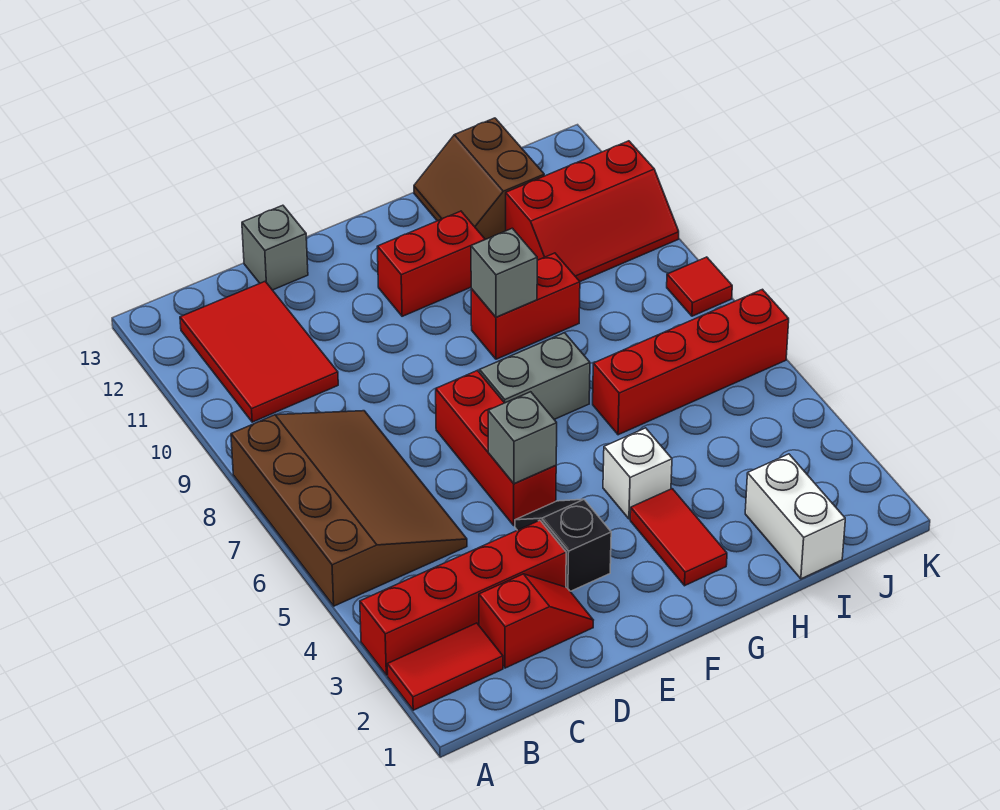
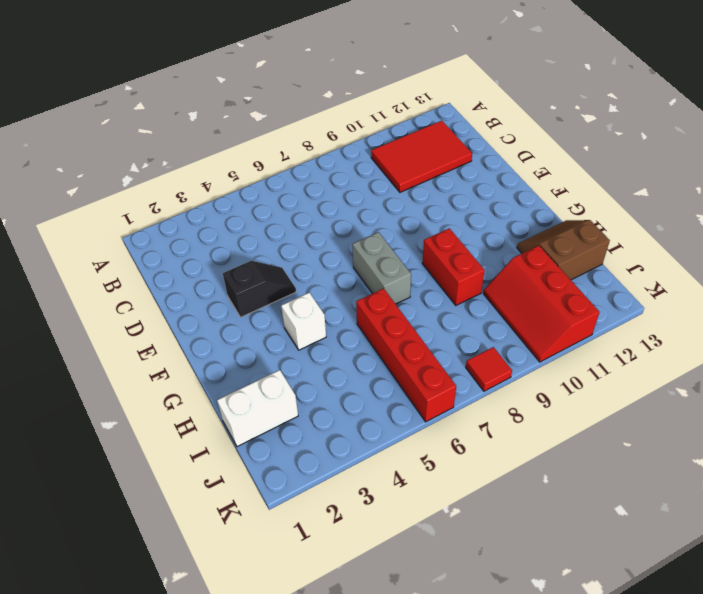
none -> red tile A2:B2 level 1
none -> red brick A3:D3 level 1
none -> brown slope A5:C8 level 1 top A

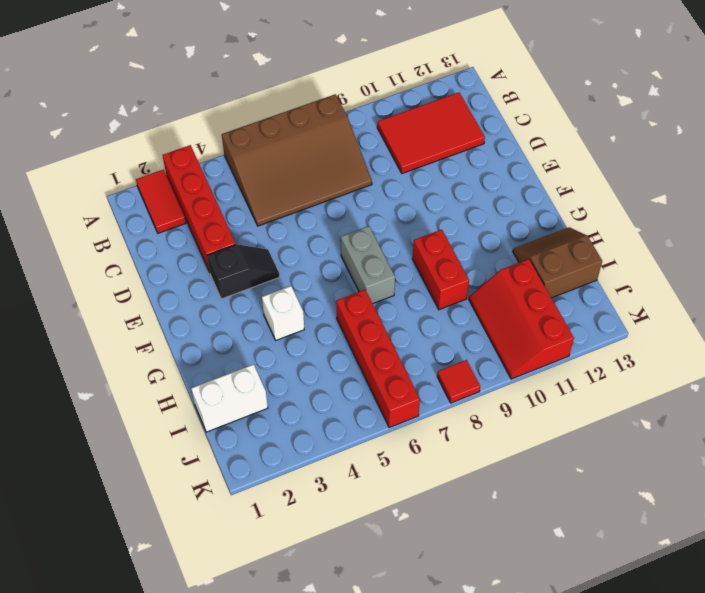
none -> red slope C2:D2 level 1 top C
none -> grey brick D13 level 1
none -> red brick E5:E7 level 1

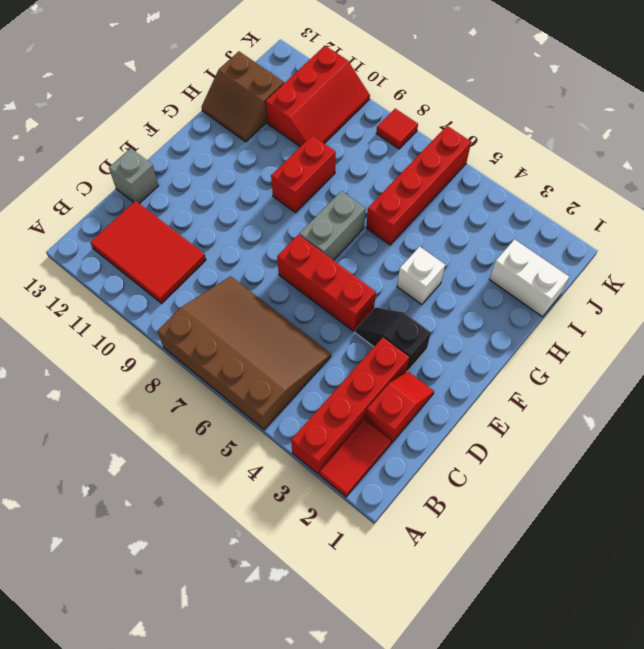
none -> red brick F11:G11 level 1
none -> red tile G2:G3 level 1
none -> grey brick E5 level 2

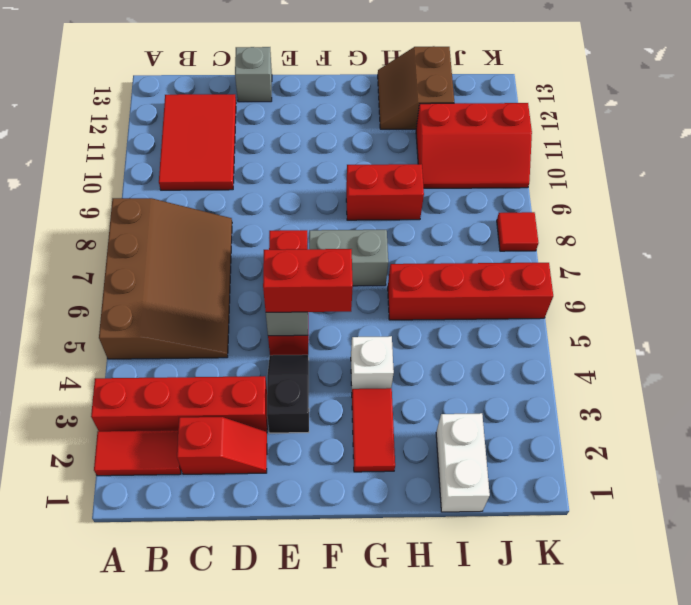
red brick E5:F5 level 3 -> red brick F11:G11 level 1
none -> grey brick G9 level 2

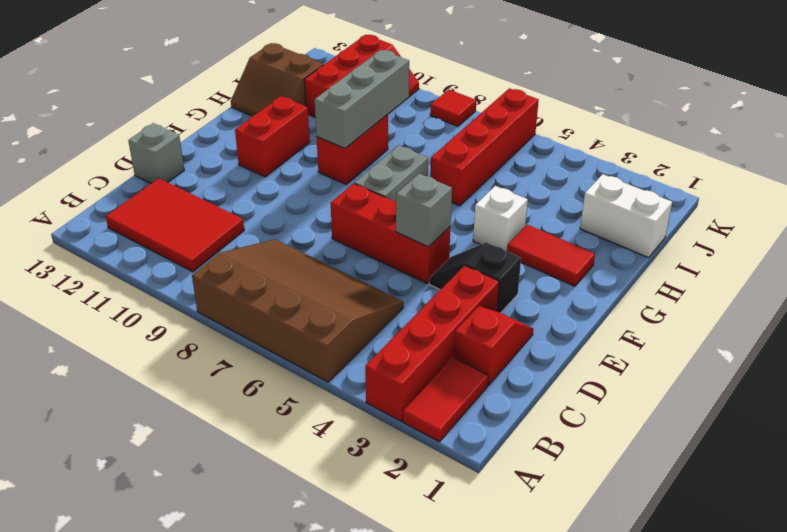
grey brick G9:I9 level 2 -> grey brick G9 level 2

